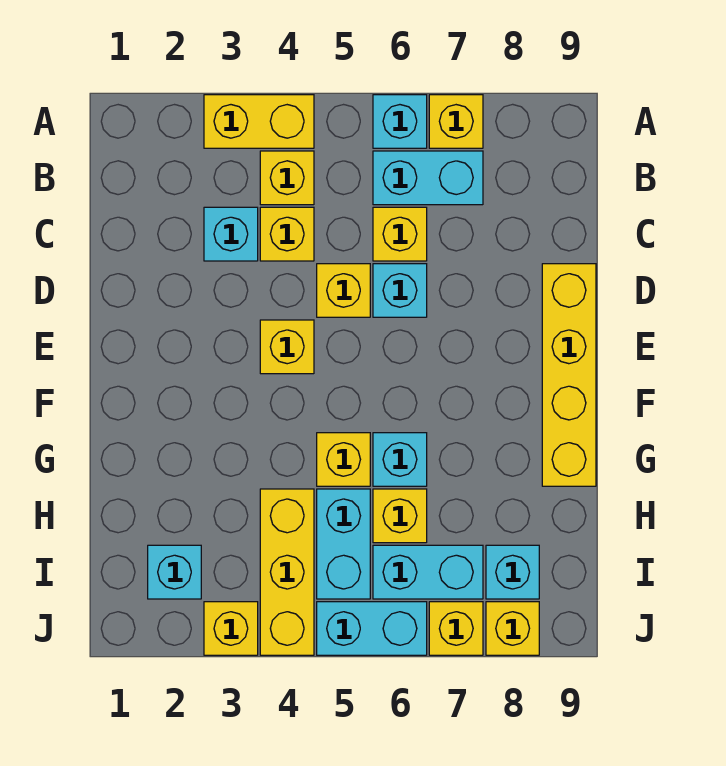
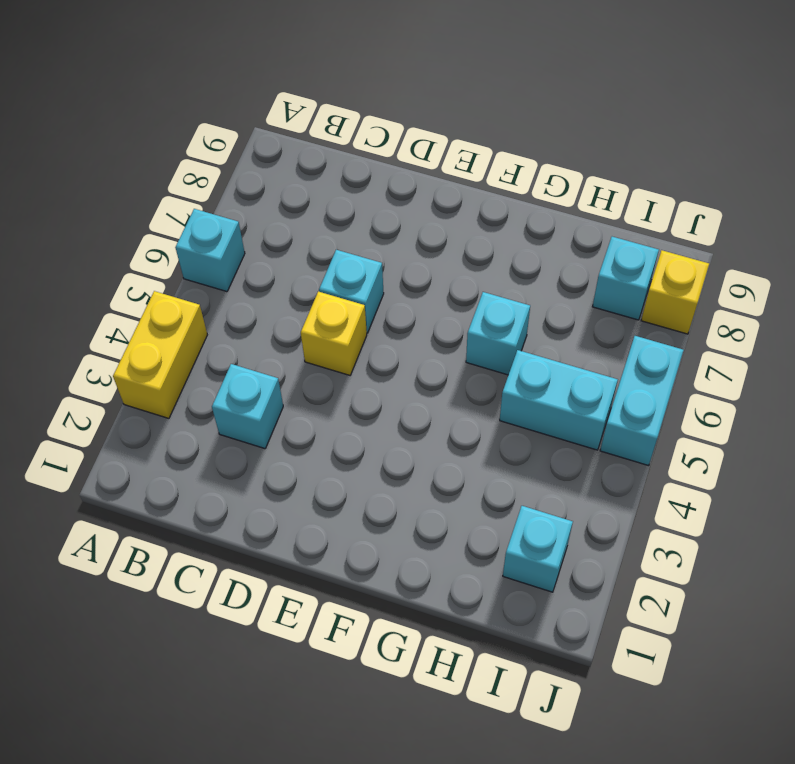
none -> yellow brick A7 level 1
none -> yellow brick B4 level 1
none -> cyan brick B6:B7 level 1

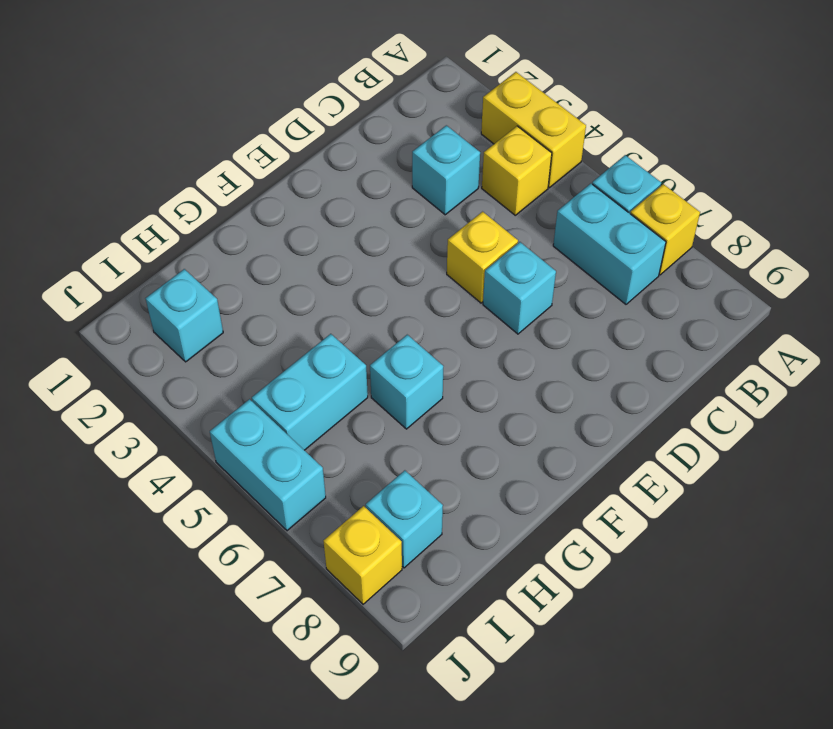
none -> yellow brick C4 level 1
none -> yellow brick C6 level 1
none -> yellow brick D9:G9 level 1

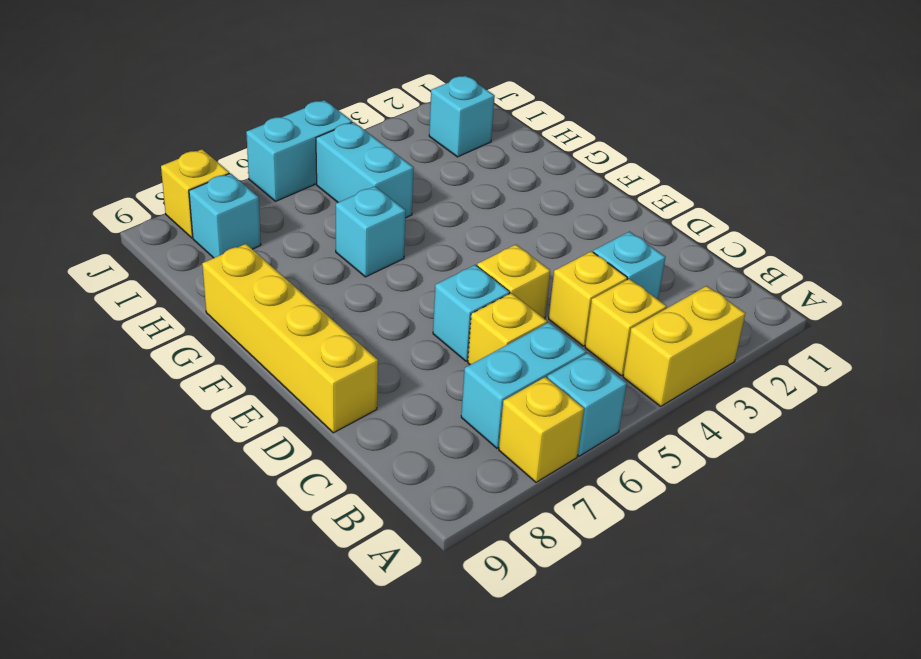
none -> yellow brick E4 level 1
none -> yellow brick G5 level 1
none -> yellow brick H4:J4 level 1

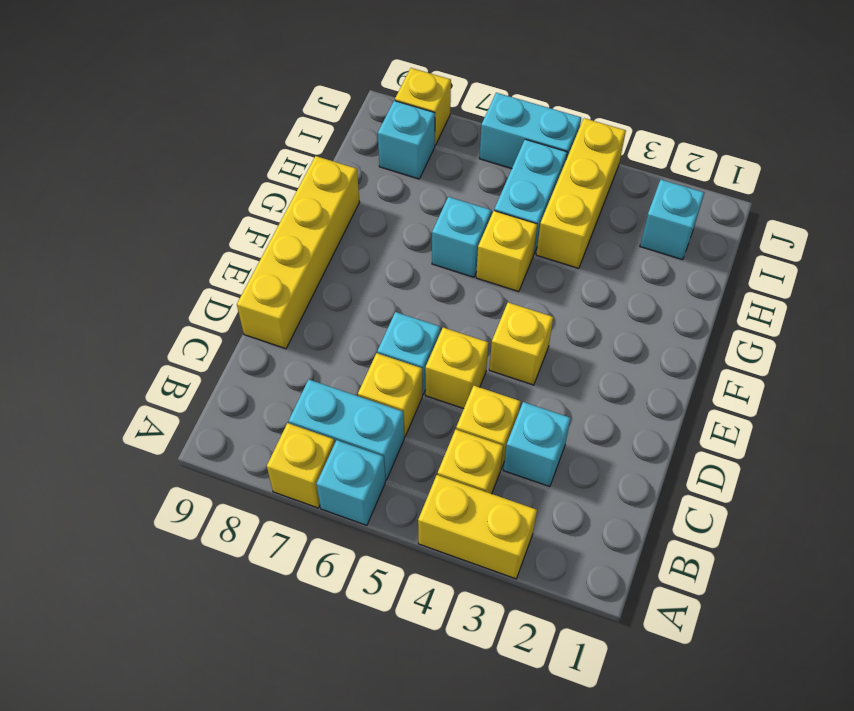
none -> yellow brick H6 level 1
none -> cyan brick I6:I7 level 1
none -> yellow brick J3 level 1

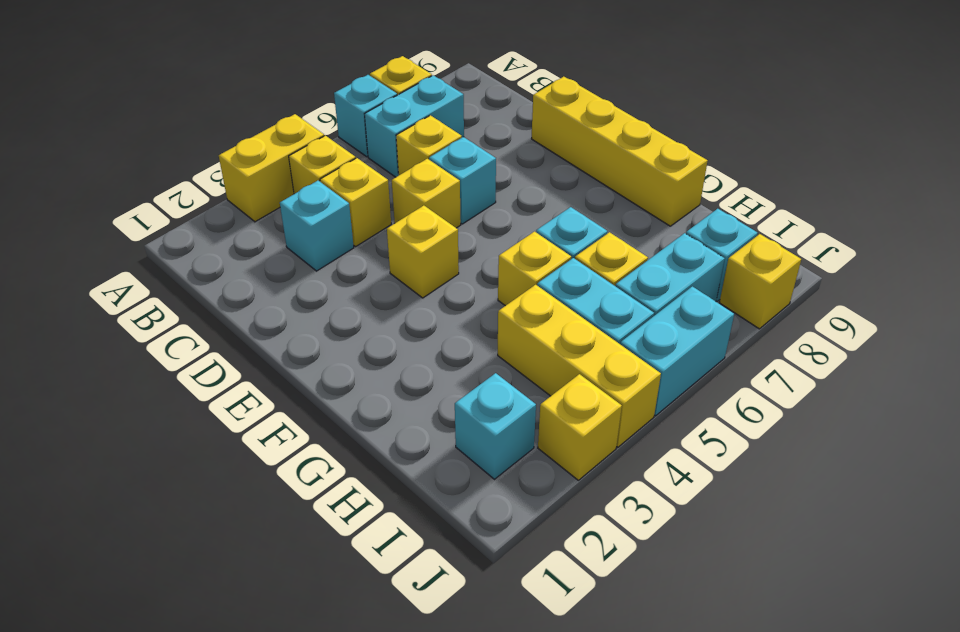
none -> yellow brick J7 level 1

